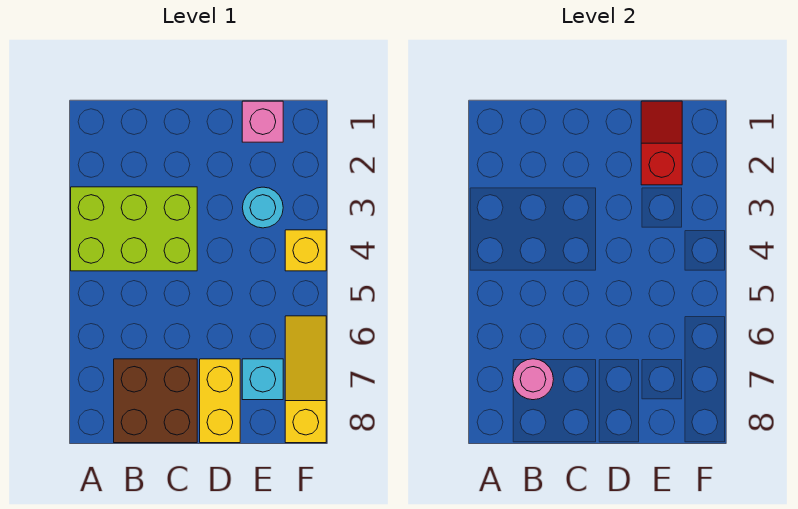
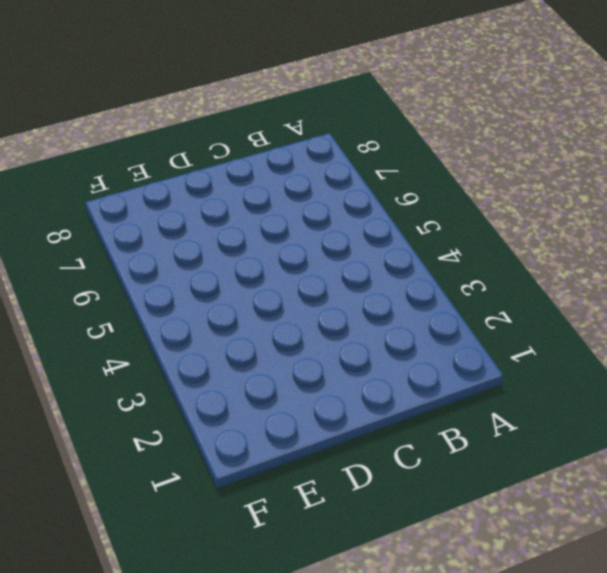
none -> lime brick A3:C4 level 1
none -> brown brick B7:C8 level 1

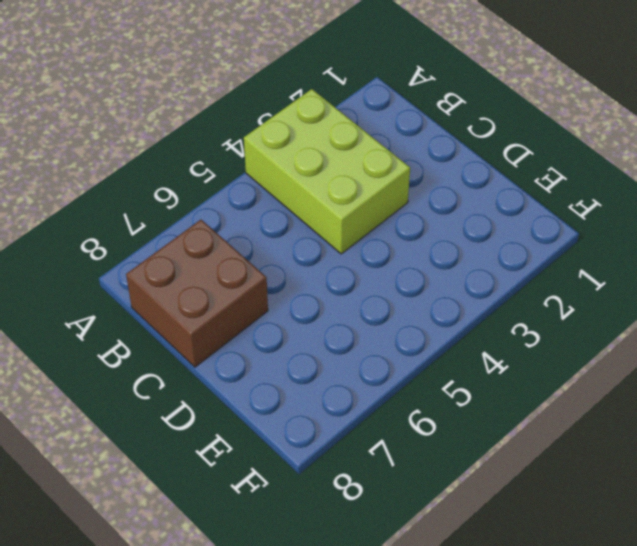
none -> yellow brick D7:D8 level 1
none -> pink brick E1 level 1

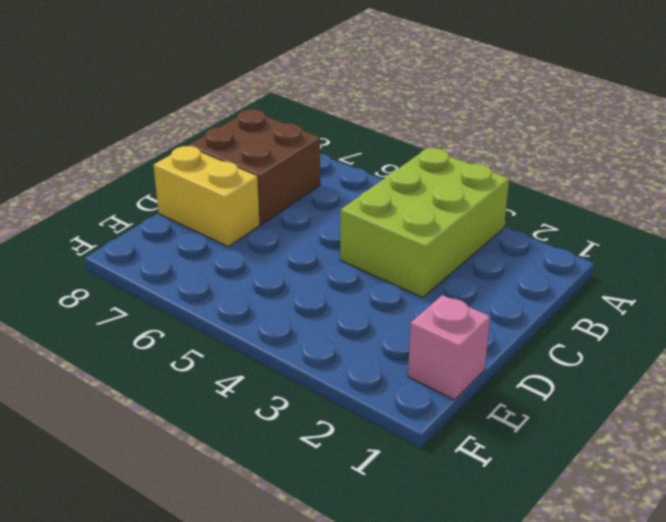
none -> cyan round brick E3 level 1
none -> cyan brick E7 level 1

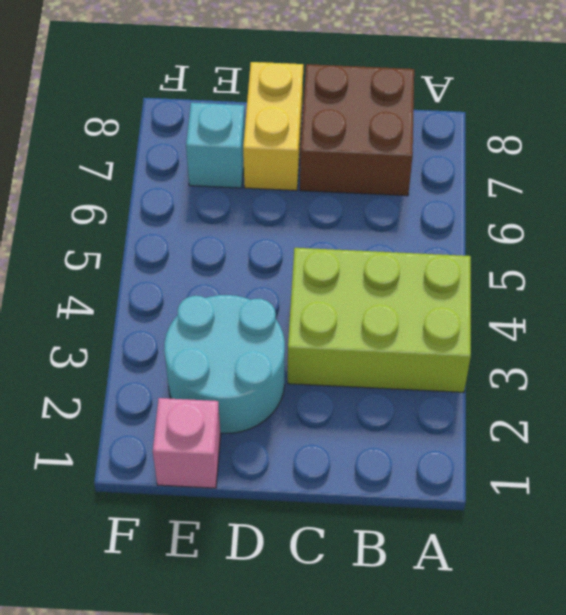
cyan round brick D2:E3 level 1 -> cyan round brick E3 level 1
none -> yellow brick F4 level 1
none -> yellow slope F6:F8 level 1 top 8

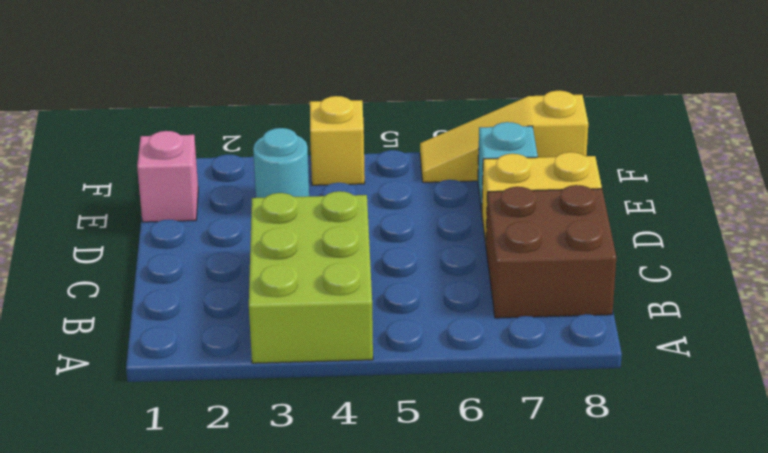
none -> pink round brick B7 level 2
none -> red slope E1:E2 level 2 top 2

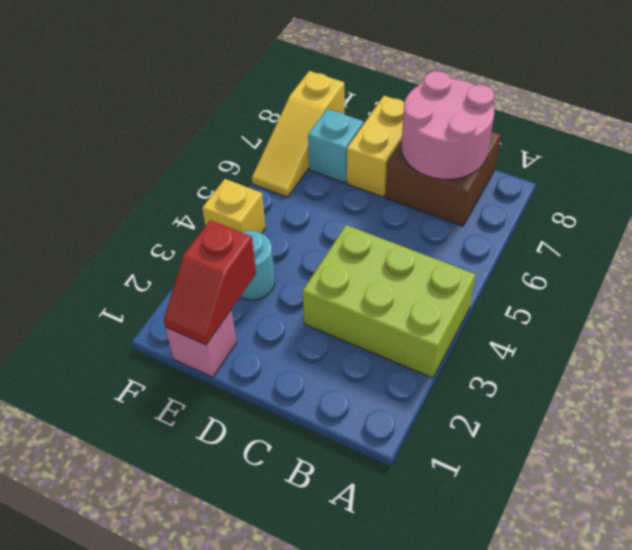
pink round brick B7:C8 level 2 -> pink round brick B7 level 2

